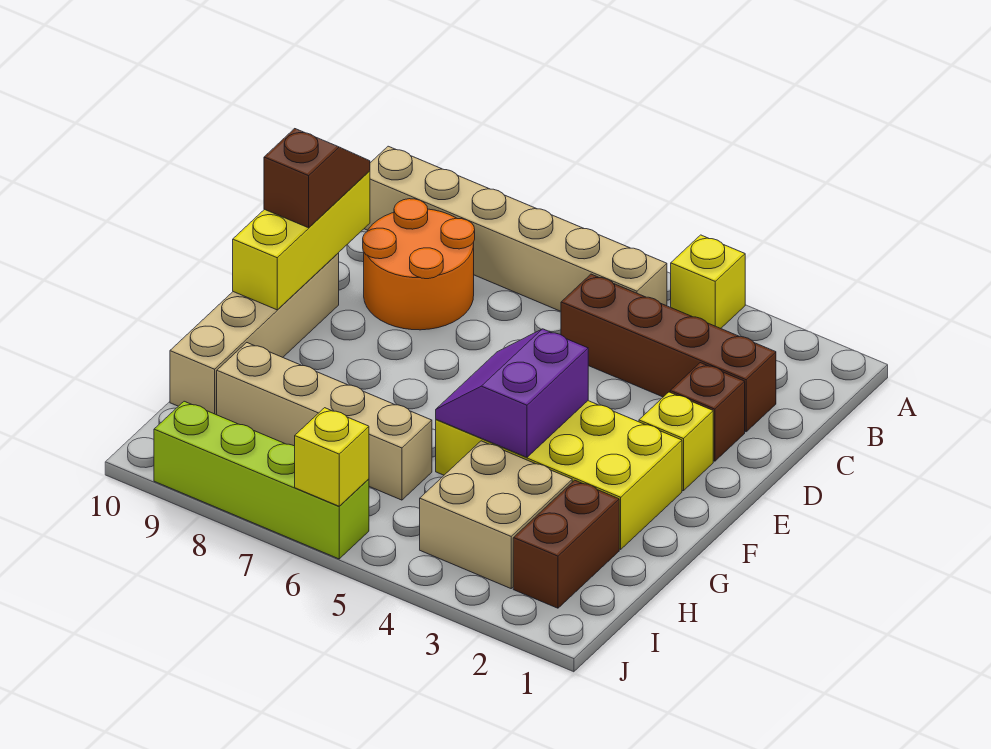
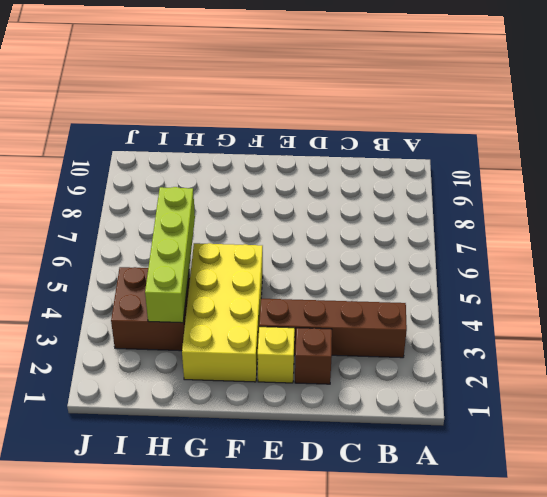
brown brick B3:E3 level 1 -> brown brick C2:C5 level 1
brown brick H3:I4 level 1 -> tan brick H3:I4 level 1
lime brick H3:H6 level 2 -> lime brick J6:J9 level 1
none -> yellow brick A4 level 1
none -> tan brick B5:B10 level 1
none -> orange round brick C8:D9 level 1

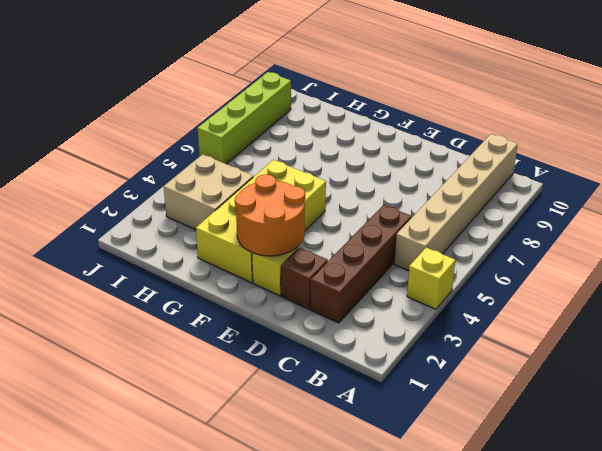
orange round brick E2:F3 level 2 -> orange round brick C8:D9 level 1
none -> tan brick E10:H10 level 1
none -> brown brick H2:I2 level 1
none -> tan brick H6:H9 level 1

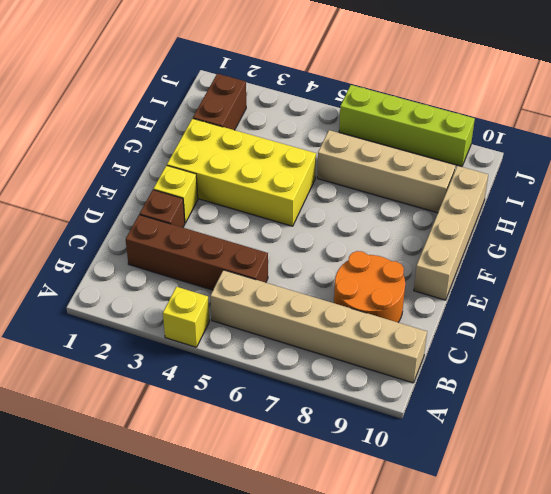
none -> tan brick H3:I4 level 1
none -> yellow brick D10:F10 level 2
none -> purple slope F4:G5 level 2 top 4

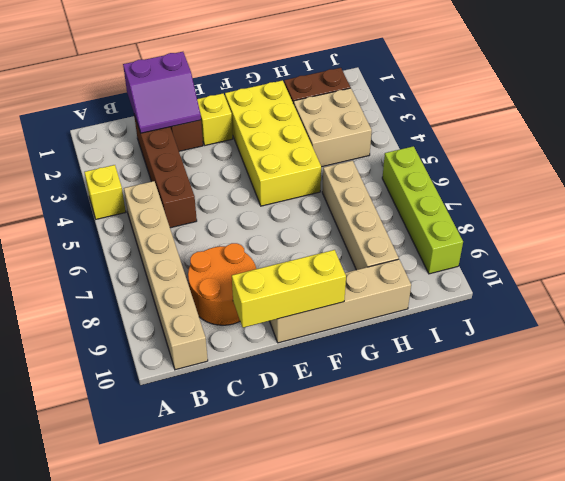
purple slope C1:D2 level 2 top 1 -> purple slope F4:G5 level 2 top 4
none -> yellow brick J6 level 2
none -> brown slope D10:E10 level 3 top E

